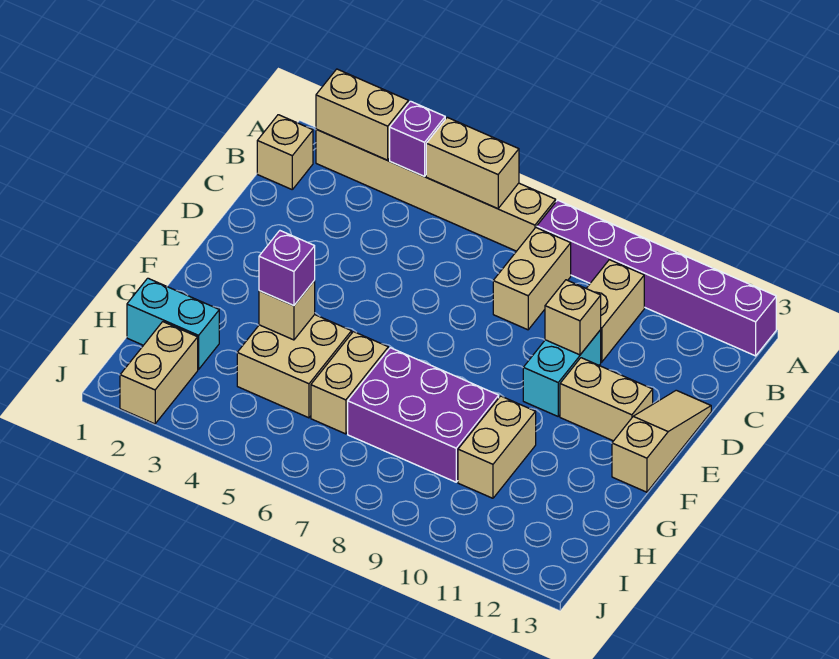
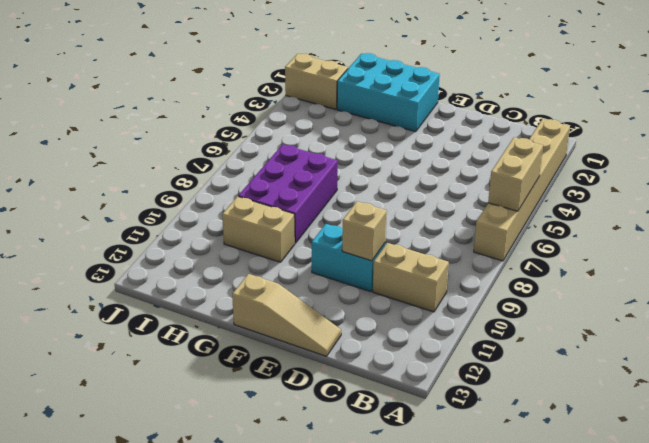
cyan brick F1:H2 level 1 -> cyan brick H1:H2 level 1
none -> purple brick A8:A13 level 1
none -> tan brick B1 level 1
none -> tan brick B8:C8 level 1

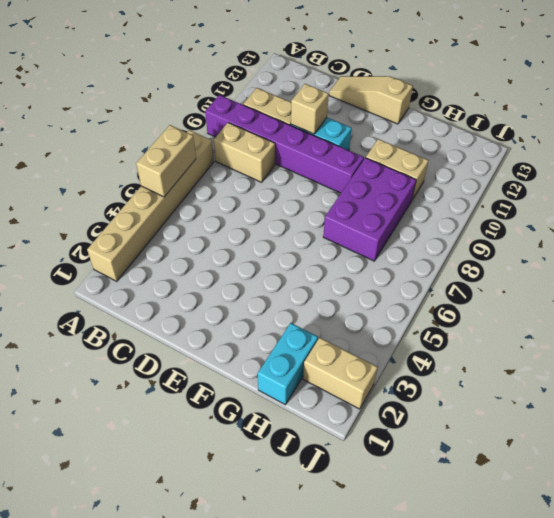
purple brick A9:F9 level 1 -> purple brick A8:A13 level 1
none -> tan brick B1 level 1
none -> tan brick E11:E12 level 1
none -> tan brick G4:H5 level 1

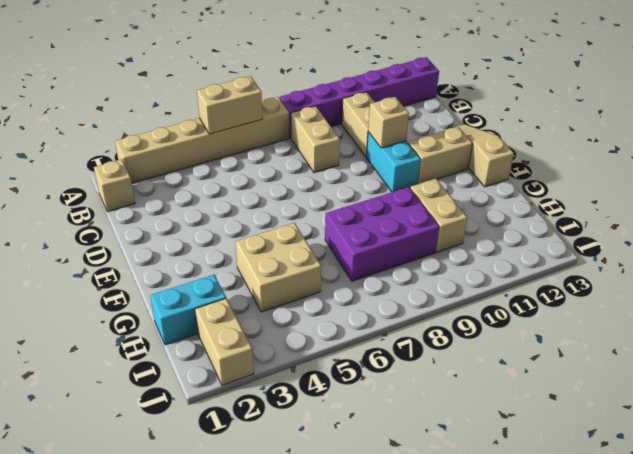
none -> tan brick G6:H6 level 1
none -> tan brick A2:A3 level 2
none -> purple brick A4 level 2

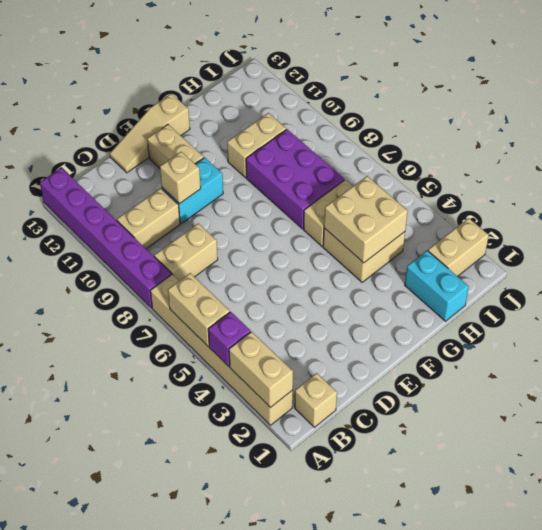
tan brick G4:H5 level 2 -> tan brick G4 level 2
none -> purple brick G4 level 3

